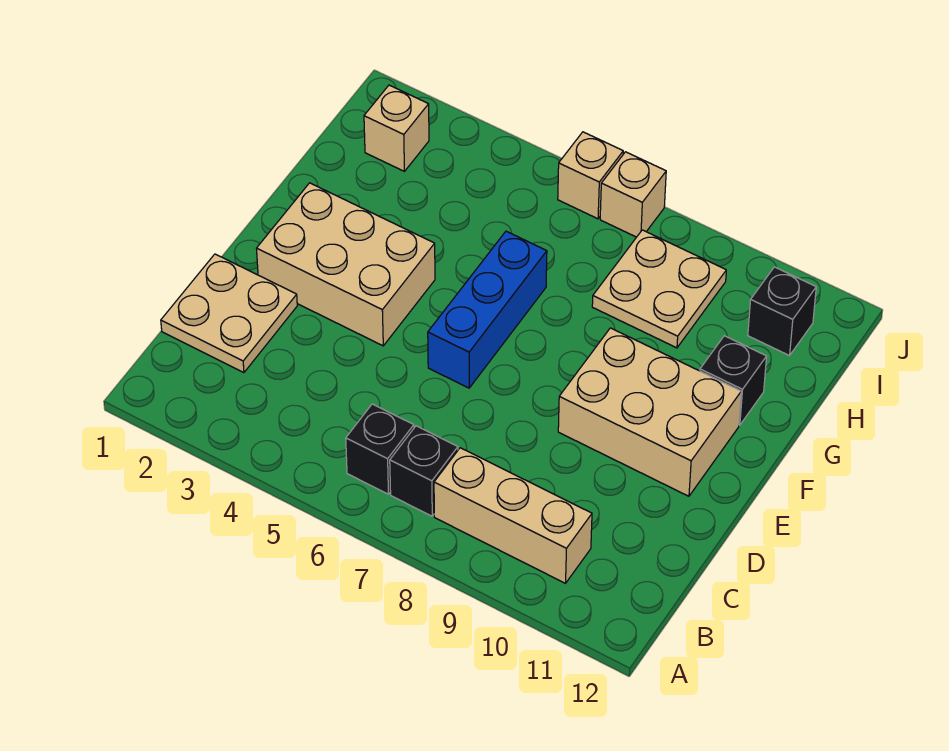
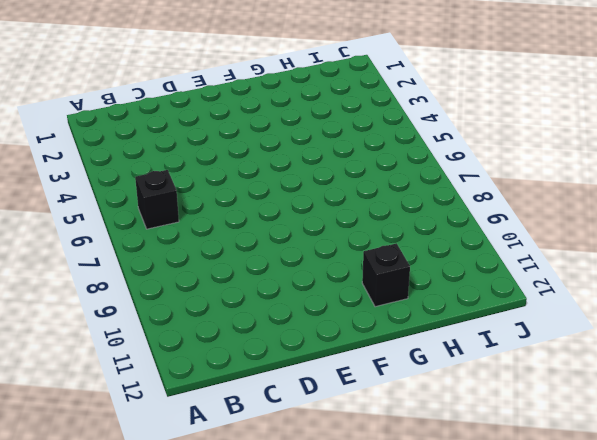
none -> black brick B7 level 1
none -> tan brick B8:B10 level 1
none -> tan plate C1:D2 level 1

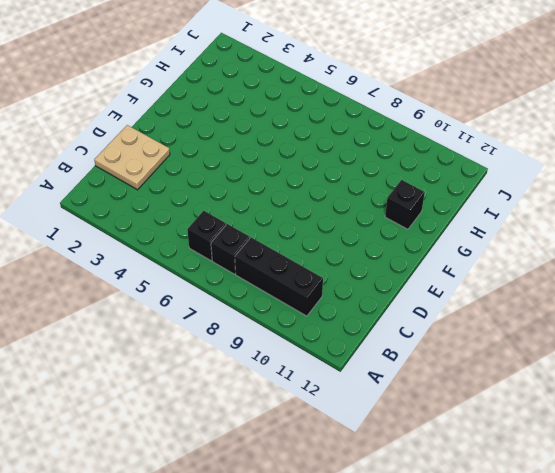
black brick B8:B10 level 1 -> tan brick B8:B10 level 1
none -> tan brick E2:F4 level 1
none -> blue brick E6:G6 level 1
none -> tan brick E9:F11 level 1

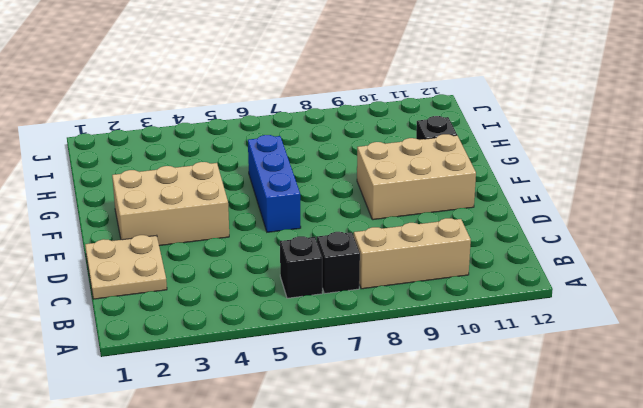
none -> tan plate H8:I9 level 1
none -> tan brick I2 level 1
none -> black brick I11 level 1

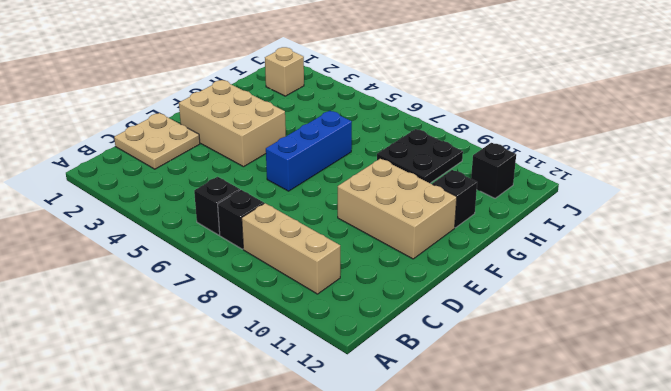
black plate H8:I9 level 1 -> tan plate H8:I9 level 1
none -> tan brick J6 level 1
none -> tan brick J7 level 1

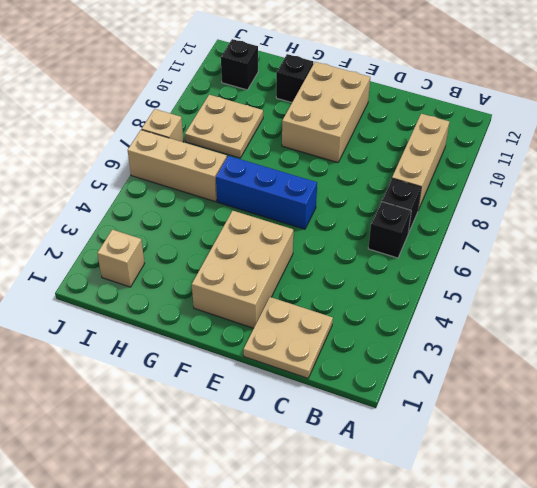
tan brick H6:J6 level 1 -> tan brick J6 level 1

